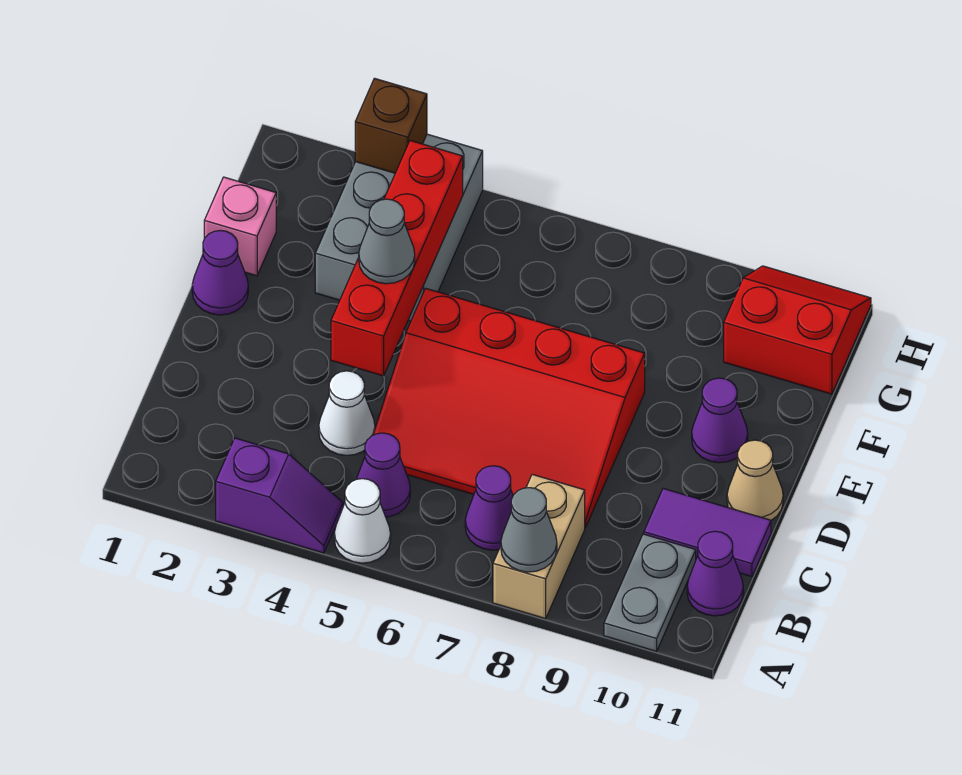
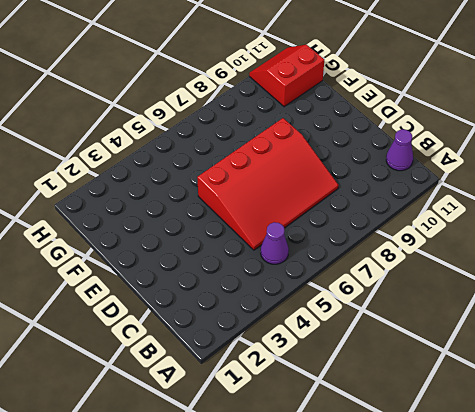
none -> purple slope A3:A4 level 1 top 3
none -> white cone A5 level 1
none -> tan brick A8:B8 level 1

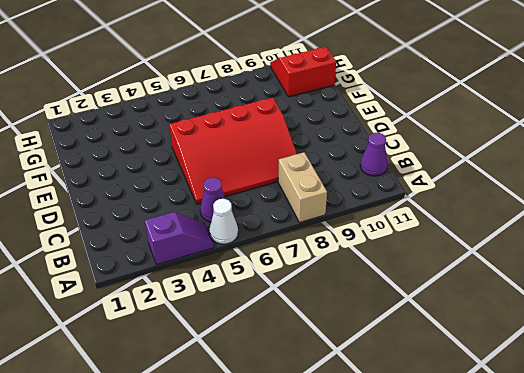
none -> grey plate A10:B10 level 1
none -> purple cone B7 level 1
none -> white cone C4 level 1

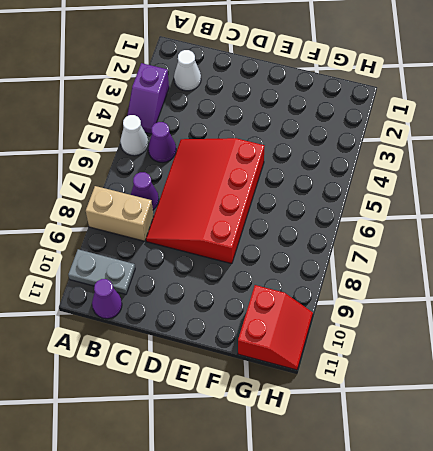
white cone B2 level 1 -> white cone C4 level 1
none -> purple tile C10:C11 level 1
none -> tan cone D11 level 1
none -> purple cone E1 level 1

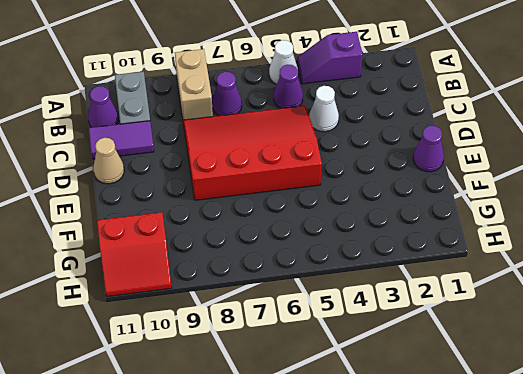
none -> purple cone E10 level 1
none -> pink brick F1 level 1
none -> grey brick F3:H4 level 1

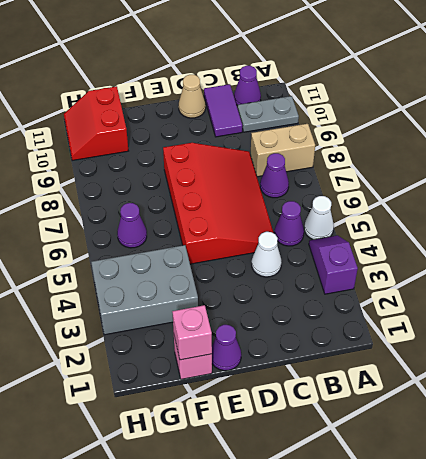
pink brick F1 level 2 -> none
purple cone G6 level 1 -> purple cone E10 level 1
none -> grey cone A8 level 2
none -> red brick D4:G4 level 2
none -> brown brick H3 level 2

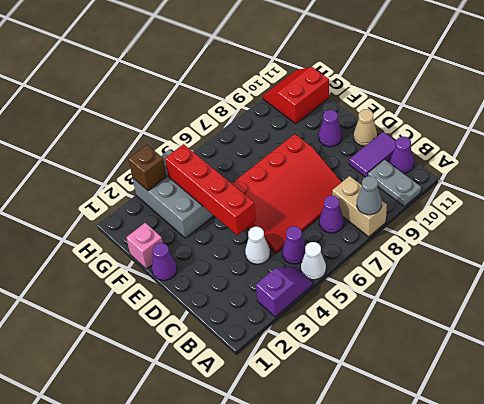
none -> grey cone E4 level 3

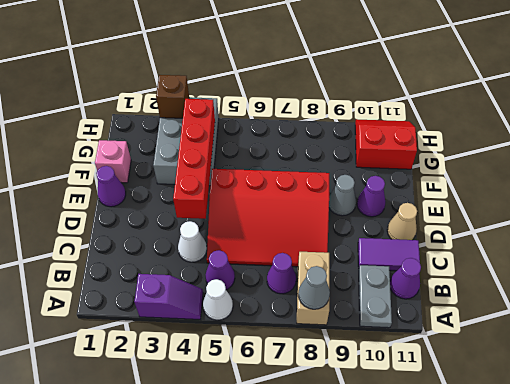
grey cone E9 level 1 -> grey cone E4 level 3

